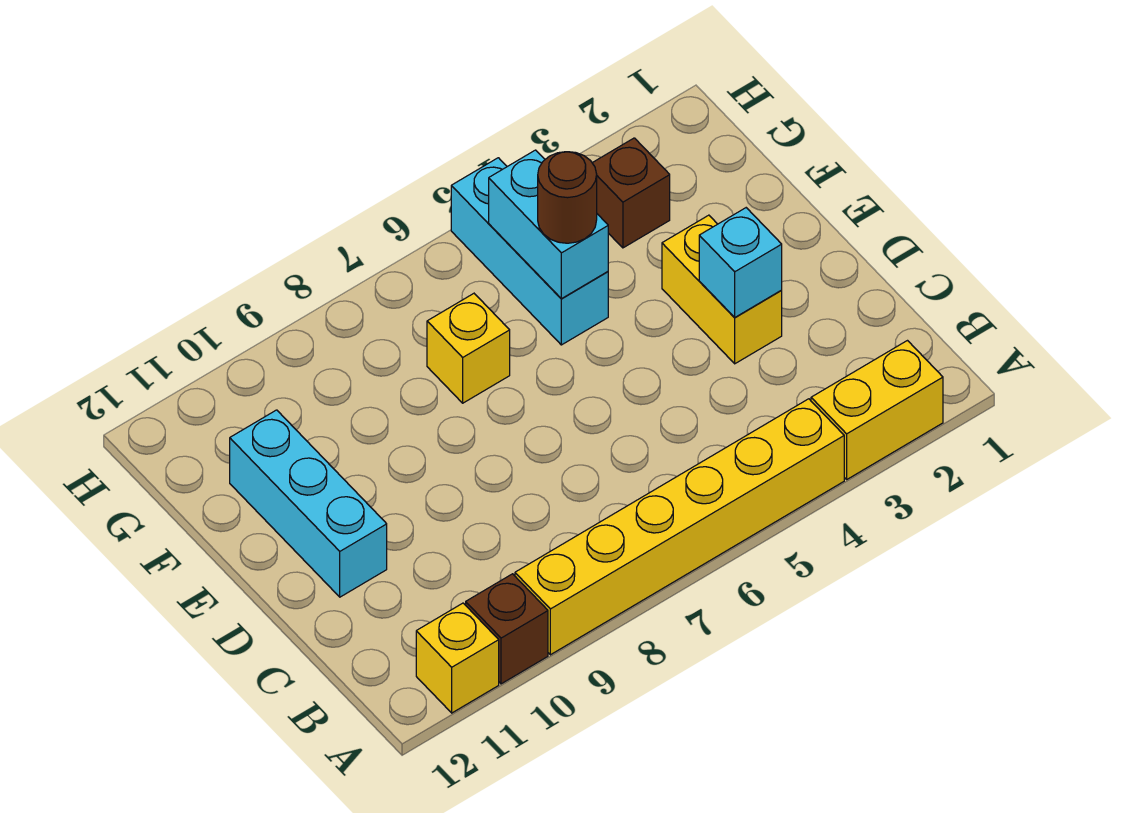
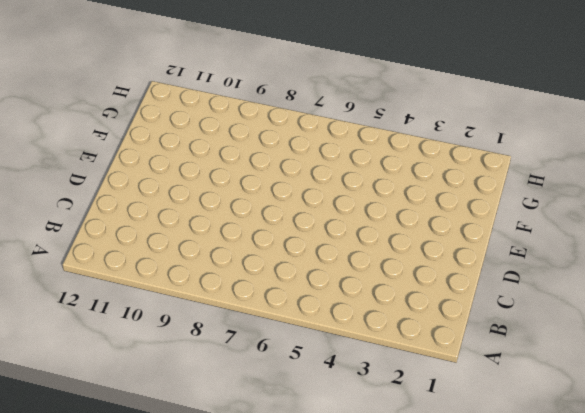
none -> yellow brick A2:A3 level 1
none -> yellow brick A4:A9 level 1
none -> brown brick A10 level 1

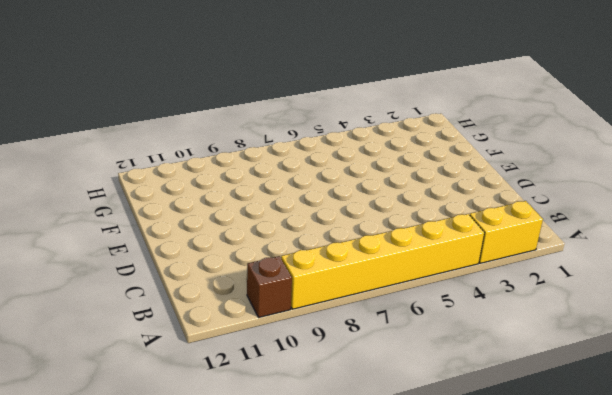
none -> yellow brick A11 level 1
none -> yellow brick D3:E3 level 1
none -> cyan brick D11:F11 level 1

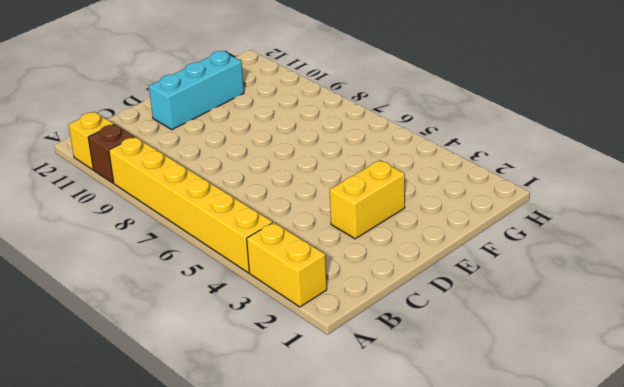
none -> cyan brick F5:H5 level 1
none -> yellow brick F7 level 1
none -> brown brick G3 level 1

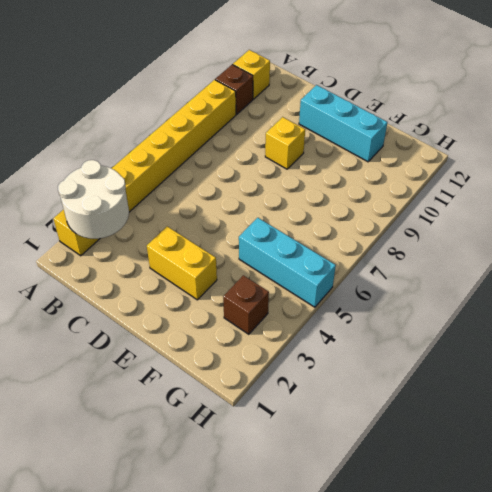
white round brick A2:B3 level 2 -> none
yellow brick D9 level 1 -> yellow brick F7 level 1
none -> cyan brick D3 level 2
none -> cyan brick F5:G5 level 2
none -> brown round brick F5 level 3

